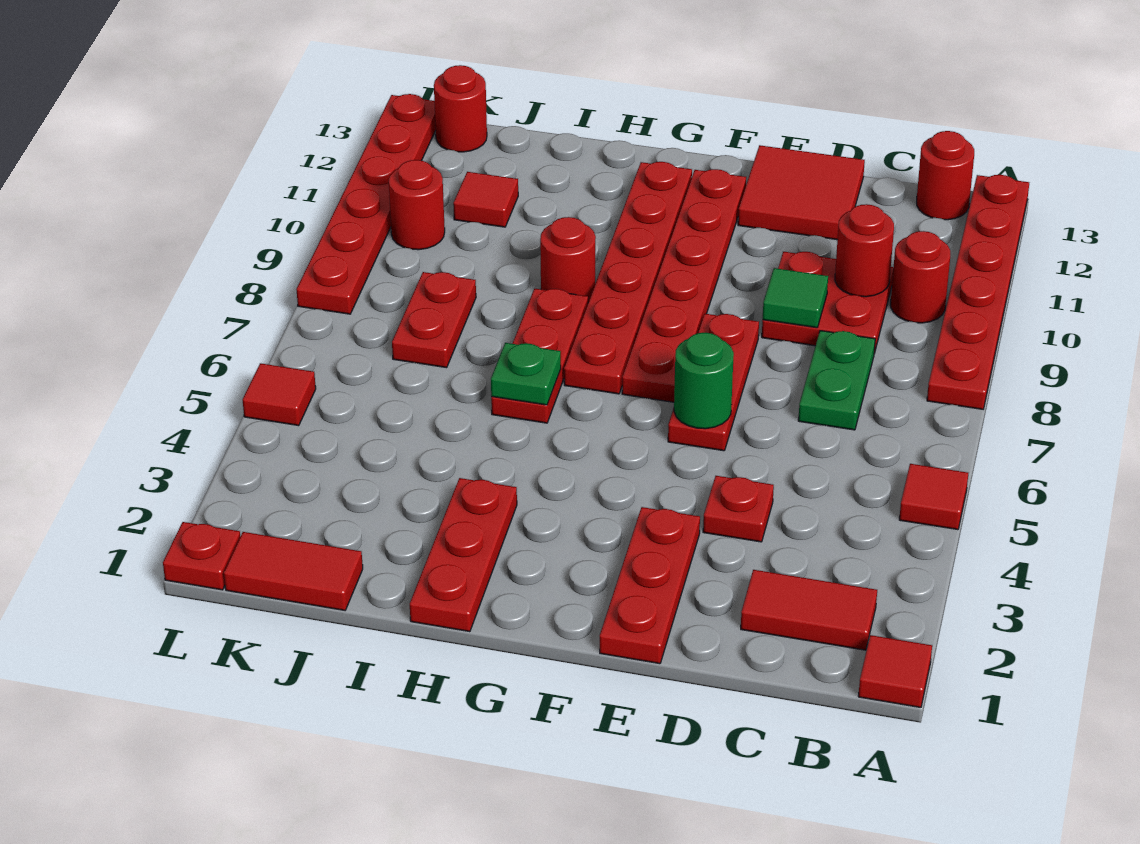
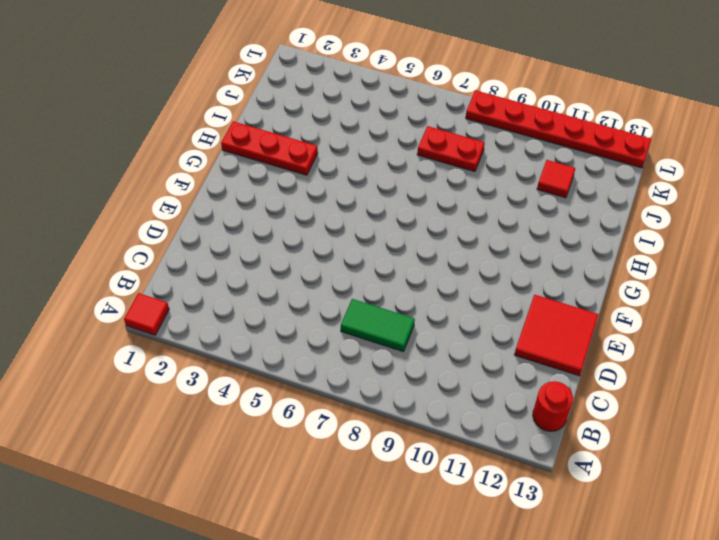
green tile C7:C8 level 1 -> green plate C7:C8 level 1
none -> red tile A5 level 1
none -> red plate A8:A13 level 1
none -> red tile B2:C2 level 1

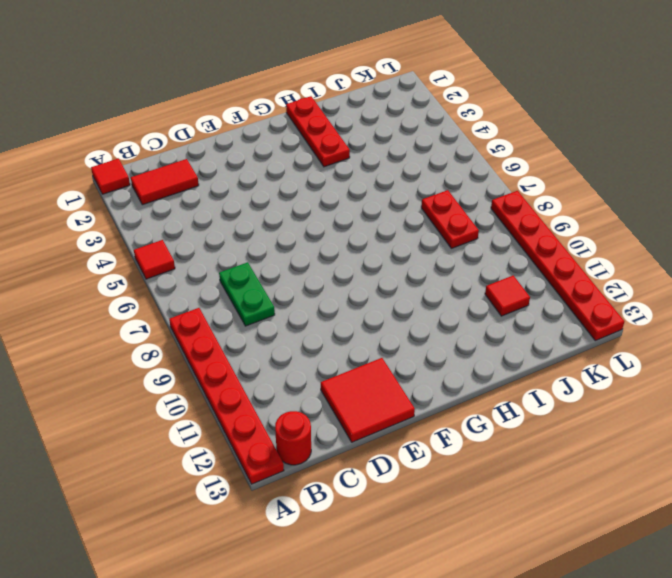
none -> red round brick B10 level 1
none -> red plate C9:D10 level 1
none -> red plate D4 level 1

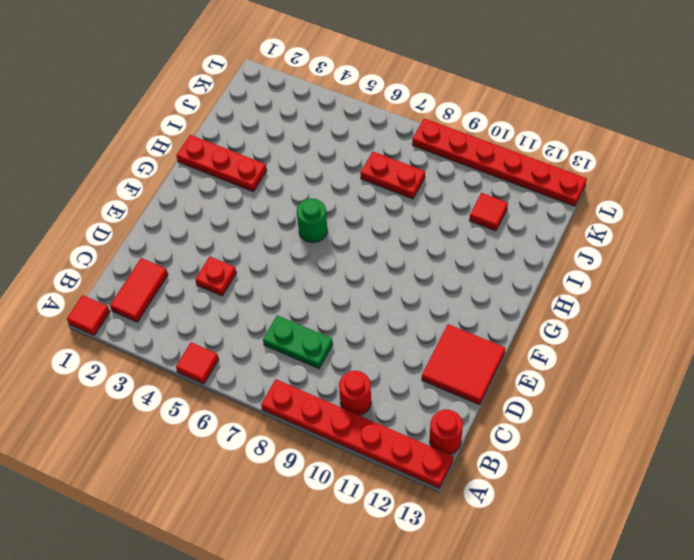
green round brick G6 level 1 -> green round brick E6 level 2
none -> red plate C9:D10 level 1
none -> red plate E1:E3 level 1
none -> red plate E6:E8 level 1

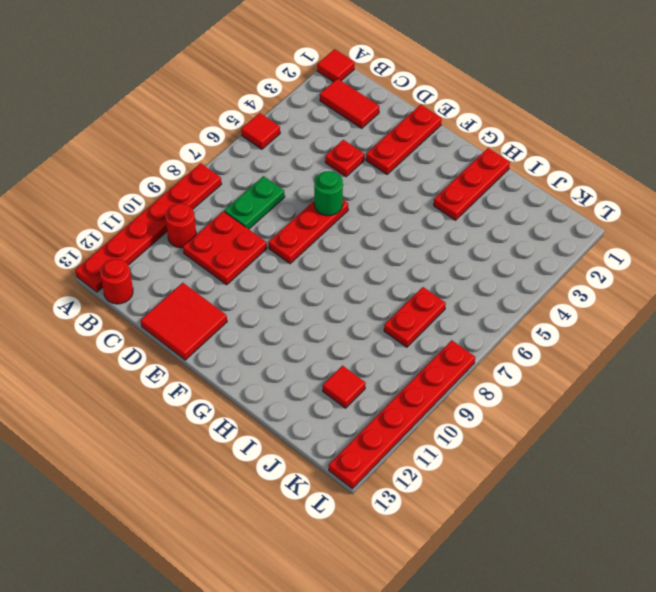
none -> red plate F7:F12 level 1
none -> red plate G7:G12 level 1
none -> red plate H6:H8 level 1

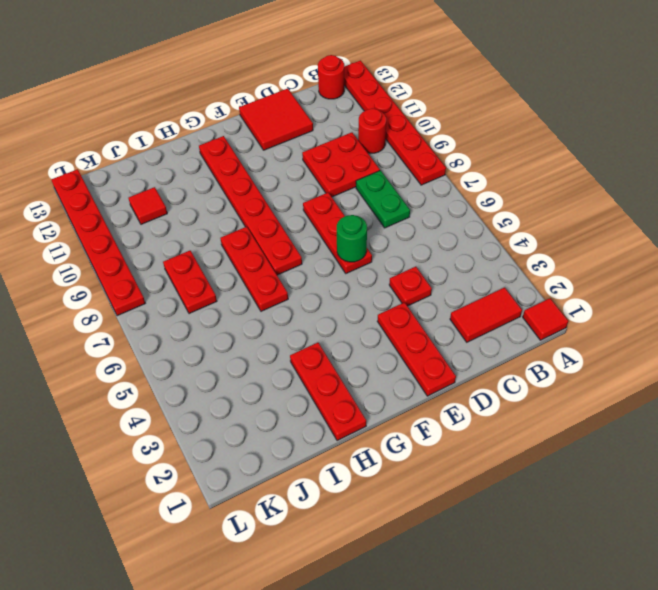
none -> red tile A5 level 1
none -> red plate F7:F12 level 1
none -> red round brick H9 level 1

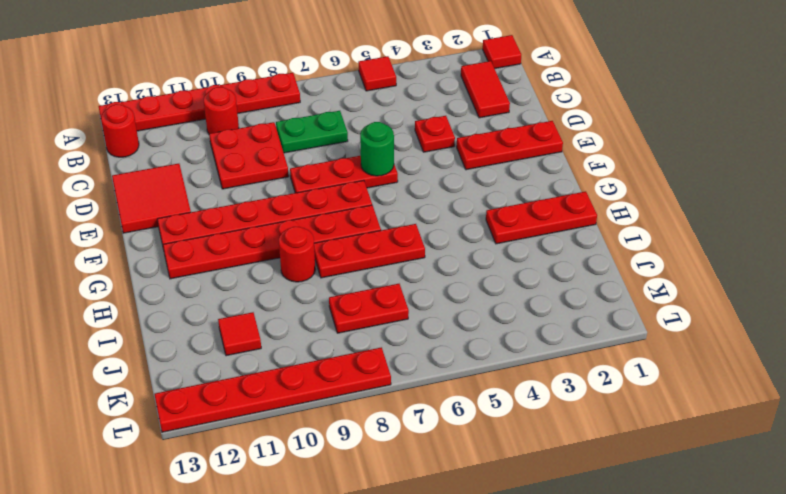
none -> red tile J1:K1 level 1
none -> red round brick K10 level 1
none -> red round brick K13 level 1

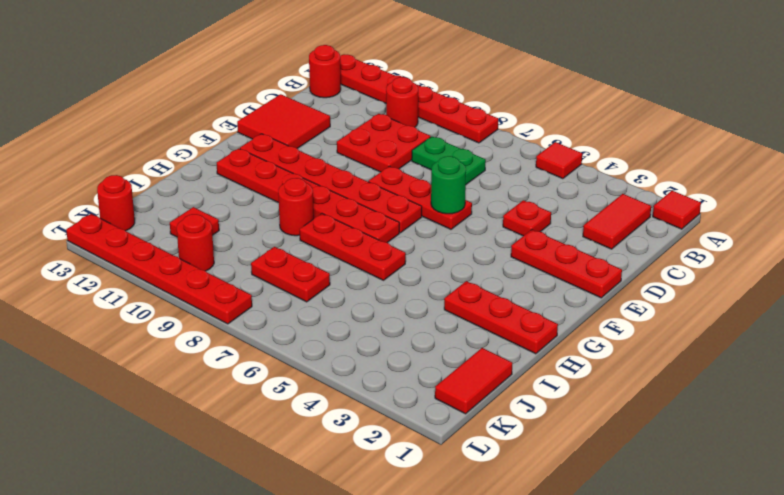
none -> red plate L1 level 1
none -> red tile L5 level 1
none -> red round brick C10 level 2

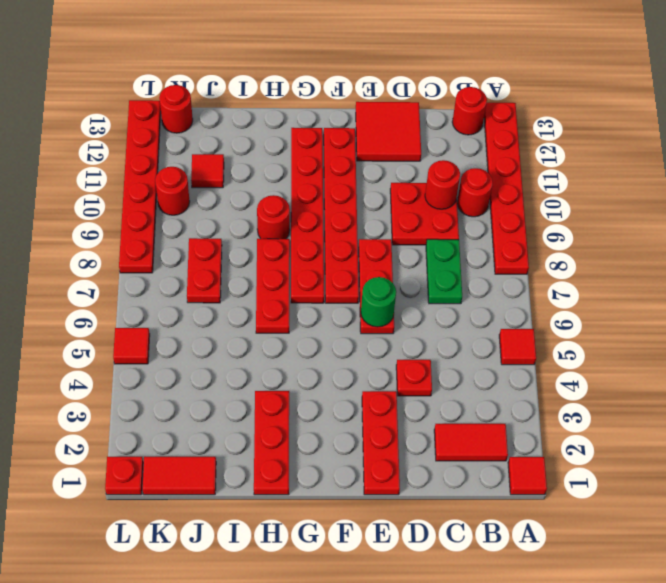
none -> green tile D9 level 2
none -> green plate H6 level 2

